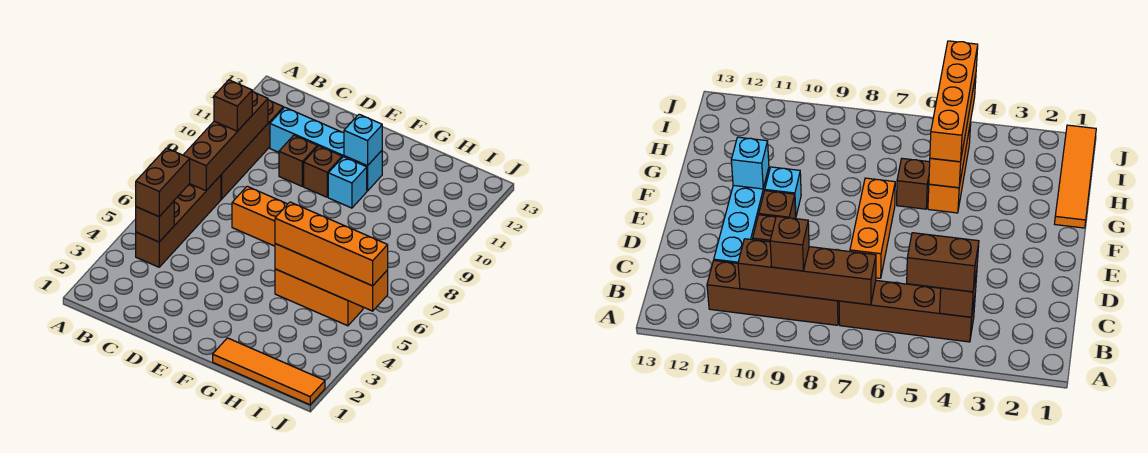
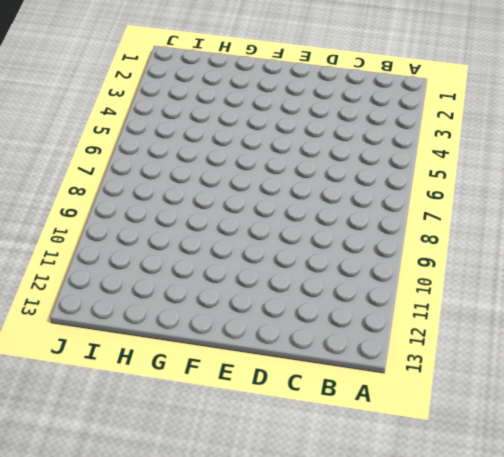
none -> brown brick B4:B7 level 1
none -> brown brick B8:B11 level 1
none -> cyan brick C11:F11 level 1

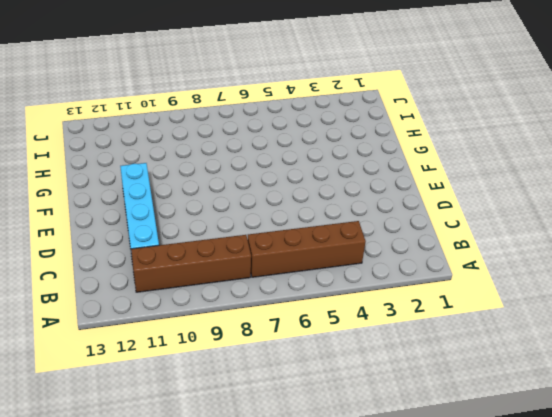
none -> orange brick D7:F7 level 1
none -> brown brick D10 level 1
none -> brown brick E10 level 1

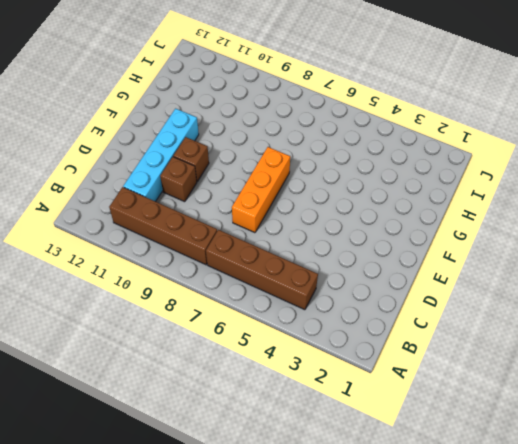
none -> cyan brick F10 level 1
none -> orange tile G1:J1 level 1
none -> orange brick G5:I5 level 1

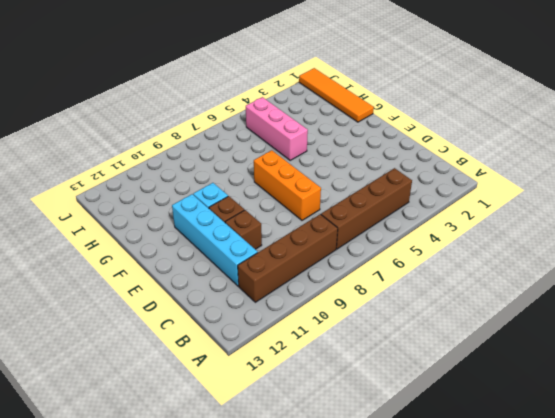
pink brick G5:I5 level 1 -> orange brick G5:I5 level 1
none -> brown brick G6 level 1
none -> brown brick B4 level 2
none -> brown brick B7:B10 level 2

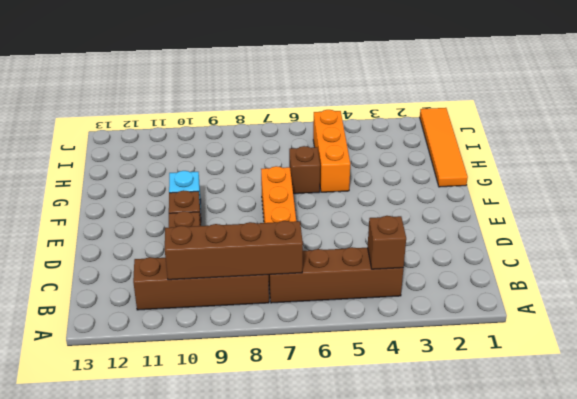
none -> cyan brick C11:F11 level 1
none -> cyan brick F11 level 2
none -> orange brick G5:J5 level 2

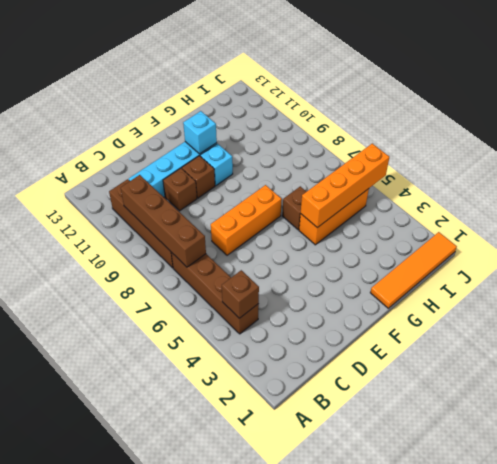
none -> brown brick B4:B5 level 3
none -> brown brick B9 level 3
none -> orange brick G5:J5 level 3

